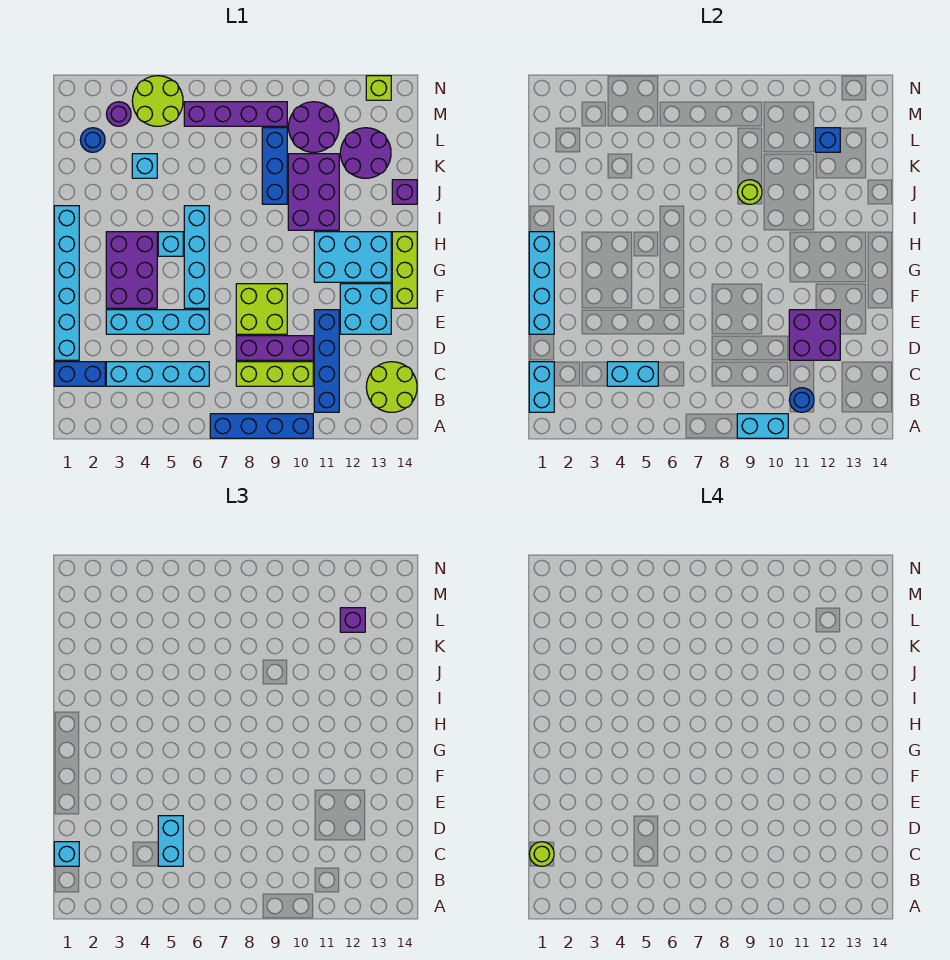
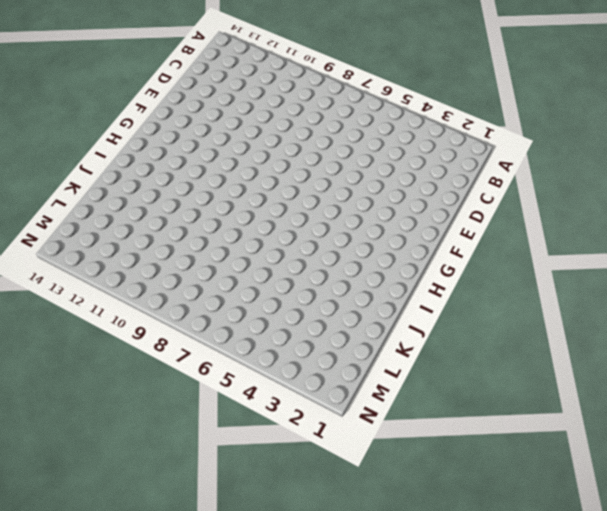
none -> blue brick A7:A10 level 1
none -> blue brick B11:E11 level 1
none -> lime round brick B13:C14 level 1
none -> blue brick C1:C2 level 1

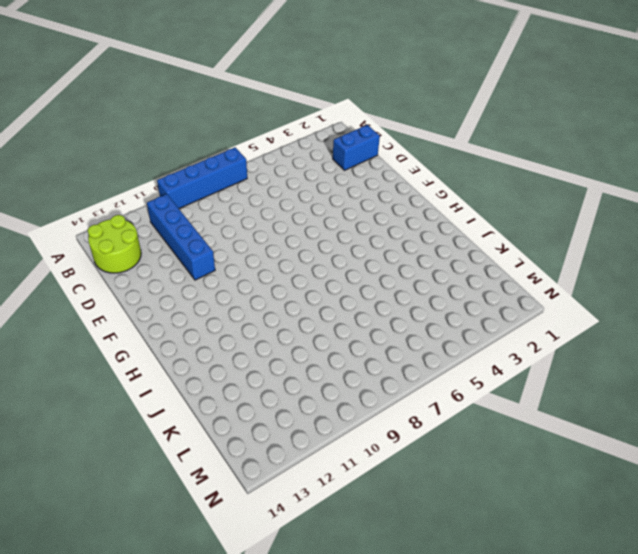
none -> cyan brick C3:C6 level 1
none -> lime brick C8:C10 level 1
none -> cyan brick D1:I1 level 1
none -> purple brick D8:D10 level 1

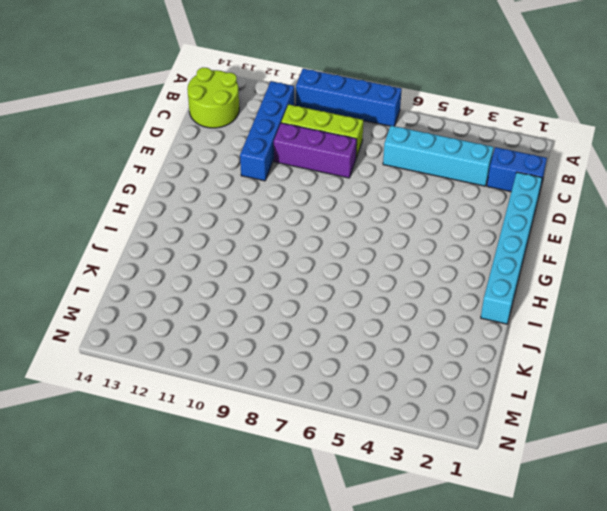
none -> cyan brick E3:E6 level 1
none -> lime brick E8:F9 level 1
none -> cyan brick E12:F13 level 1
none -> purple brick F3:H4 level 1

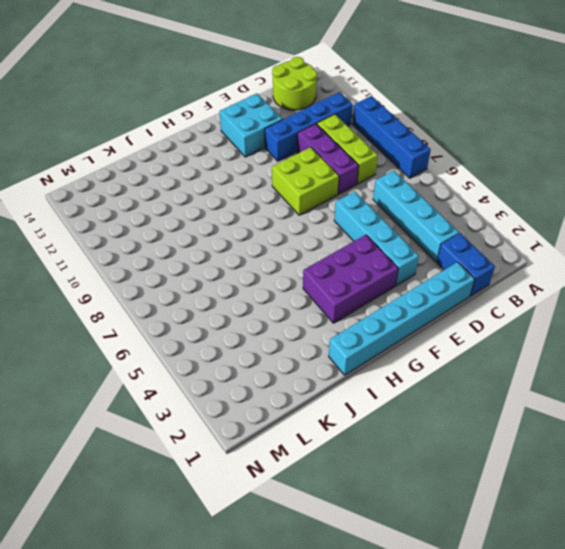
none -> cyan brick F6:I6 level 1
none -> lime brick F14:H14 level 1
none -> cyan brick G11:H13 level 1
none -> cyan brick H5 level 1

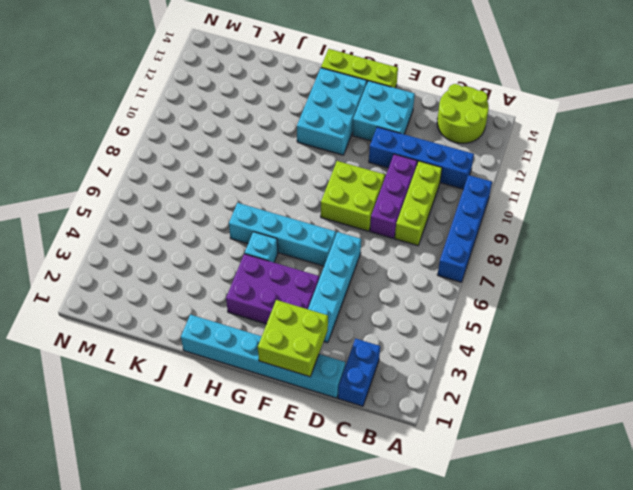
lime brick E1:F2 level 2 -> cyan brick E1:H1 level 2
none -> cyan brick C3:C6 level 1
none -> purple brick I10:K11 level 1
none -> blue brick J9:L9 level 1
none -> purple brick J14 level 1

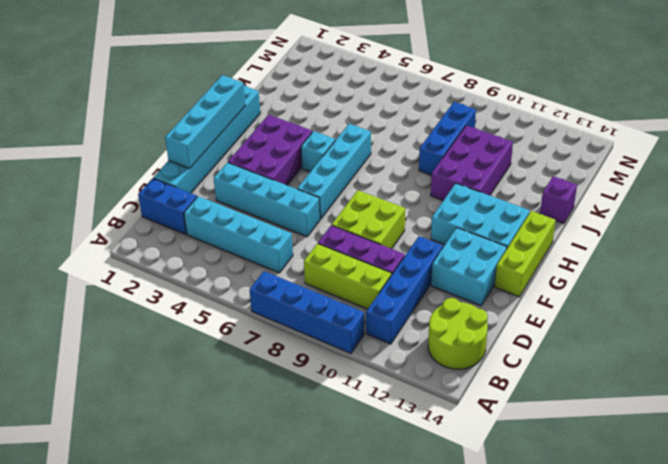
none -> cyan brick K4 level 1
none -> purple round brick K12:L13 level 1
none -> blue round brick L2 level 1
none -> purple round brick L10:M11 level 1

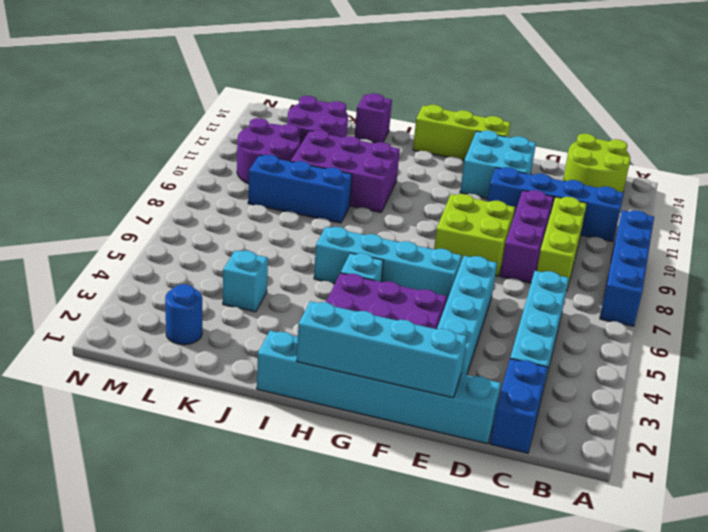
none -> cyan brick G11:H13 level 1
none -> purple round brick M3 level 1
none -> lime round brick M4:N5 level 1
none -> purple brick M6:M9 level 1

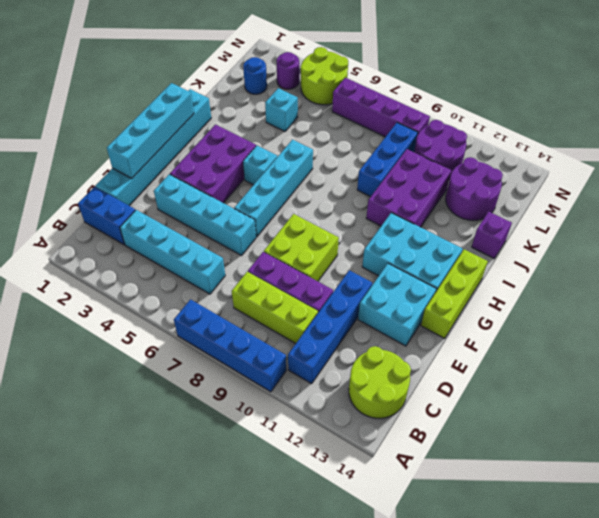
none -> lime brick N13 level 1
none -> cyan brick A9:A10 level 2
none -> cyan brick B1:C1 level 2
none -> blue round brick B11 level 2

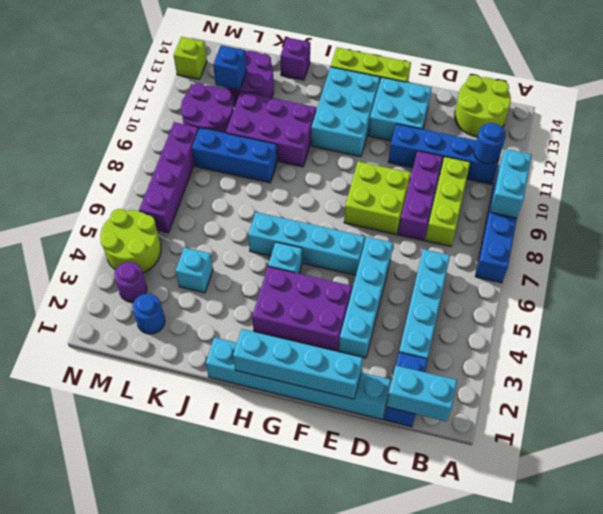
none -> cyan brick C4:C5 level 2
none -> purple brick D11:E12 level 2
none -> lime round brick J9 level 2
none -> cyan brick C1 level 3

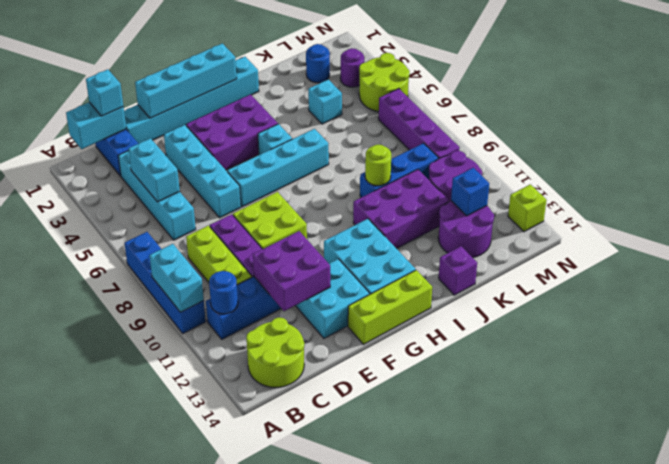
none -> cyan brick C5:D5 level 3
none -> purple brick L12 level 3
none -> lime round brick C1 level 4

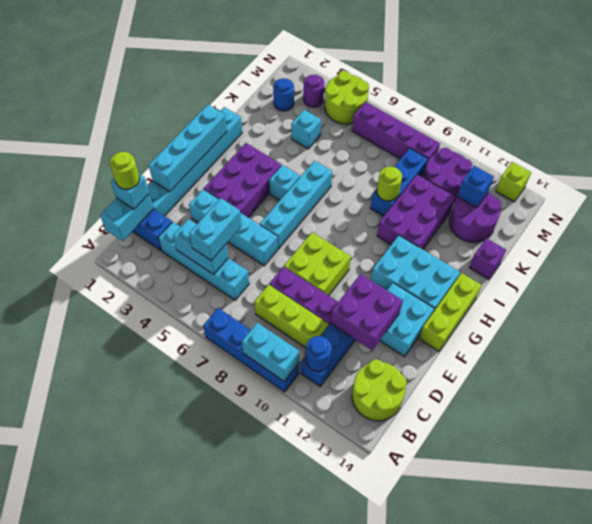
none -> purple brick L12 level 3

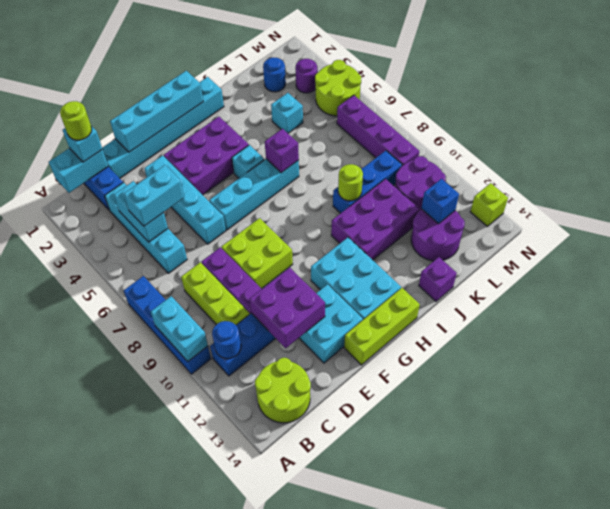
purple brick I6 level 2 -> purple brick L12 level 3

